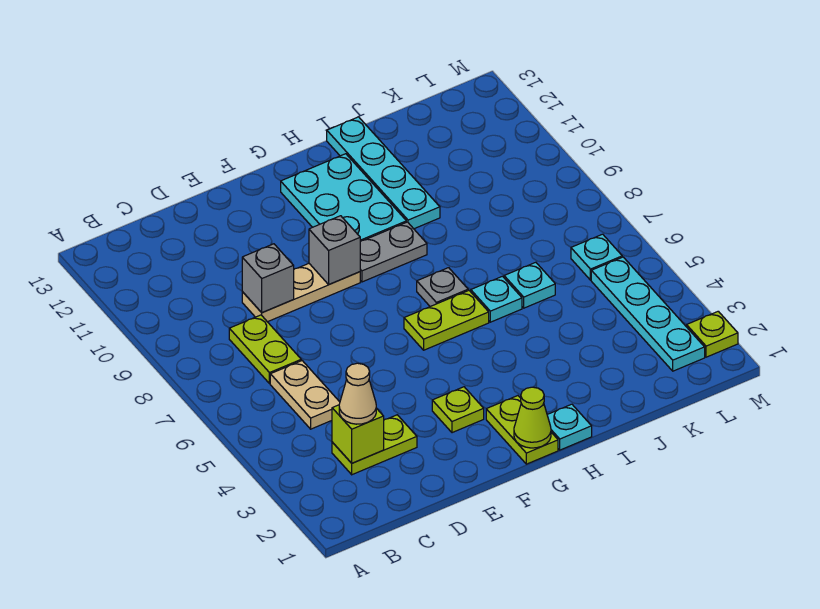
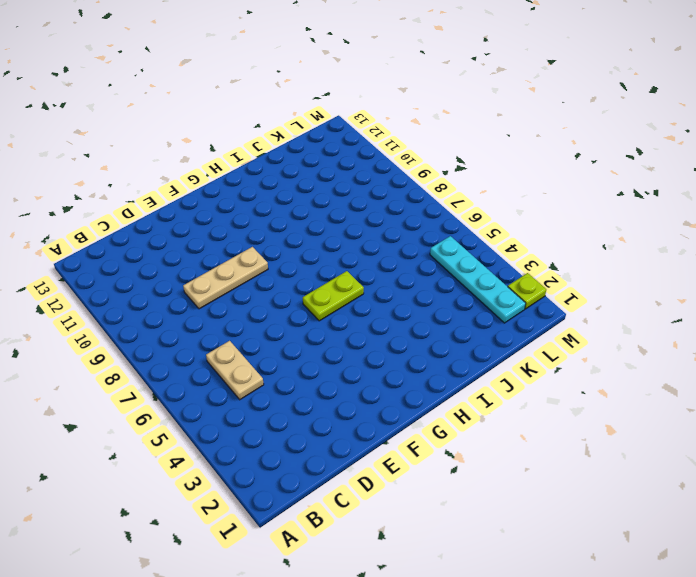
none -> lime plate C3:D3 level 1
none -> lime plate C7:C8 level 1
none -> lime plate F3 level 1

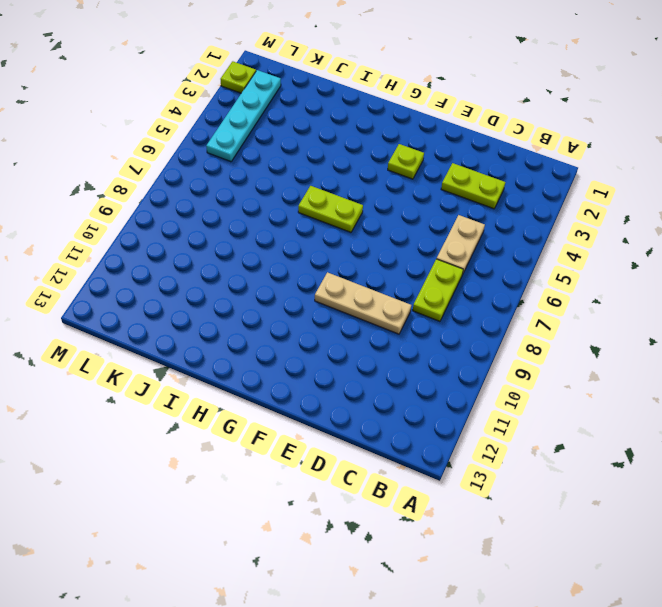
none -> lime plate G1:G2 level 1
none -> grey plate G9:H9 level 1
none -> cyan plate G10:H12 level 1

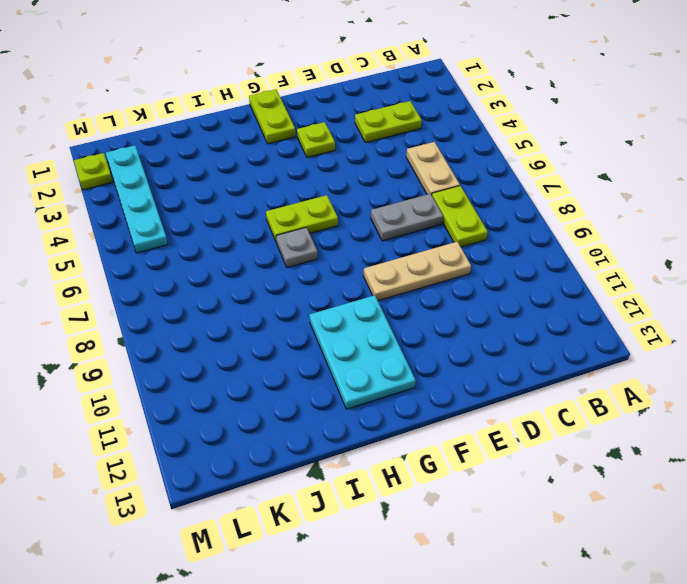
grey plate D7:E7 level 1 -> grey plate G9:H9 level 1
none -> cyan plate H1 level 1
none -> cyan plate I6 level 1
none -> cyan plate I10:I13 level 1

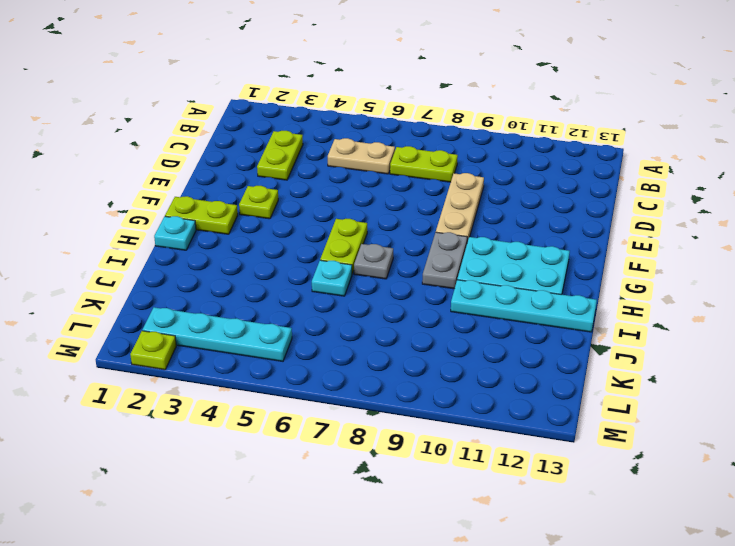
none -> cyan plate J6 level 1
none -> cyan plate L6 level 1
none -> lime brick C3 level 2

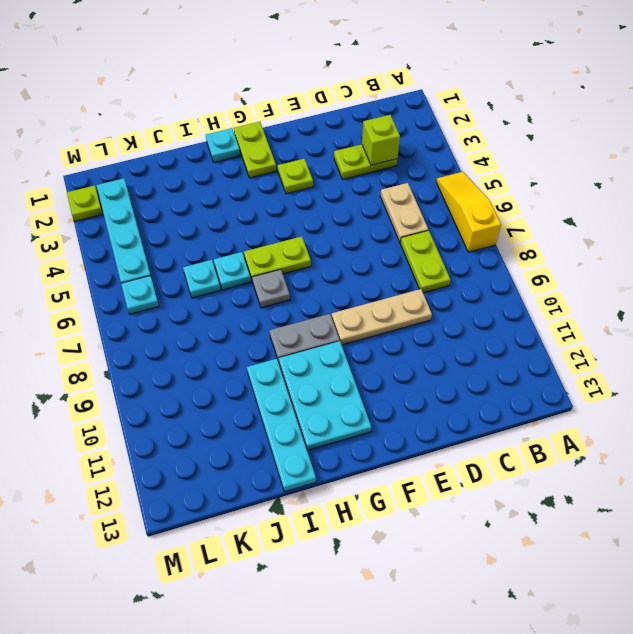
yellow slope A5:A7 level 1 top 7 -> none
none -> grey brick D9 level 2
none -> grey brick F9 level 2
none -> lime cone G1 level 2

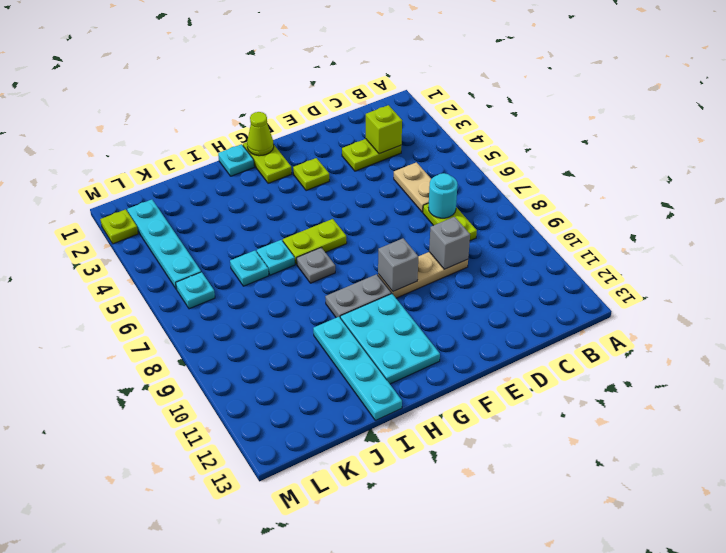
cyan round brick C7 level 2 -> none
none -> tan cone C3 level 3

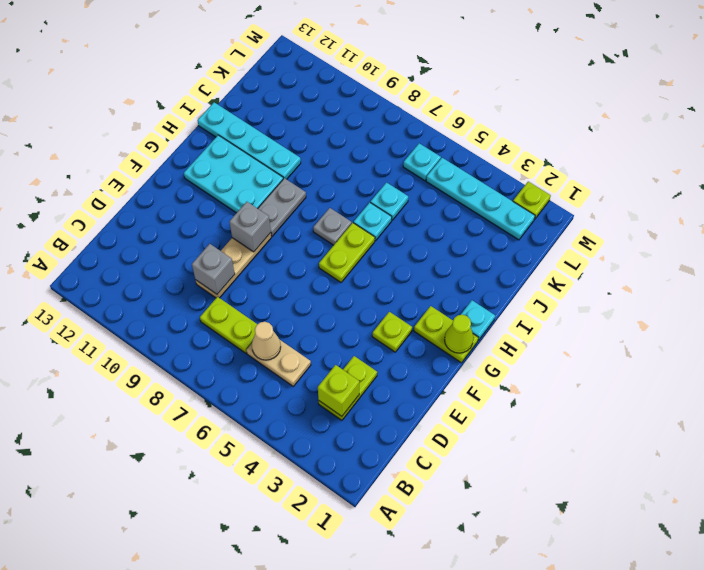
tan cone C6 level 2 -> tan cone C3 level 3

